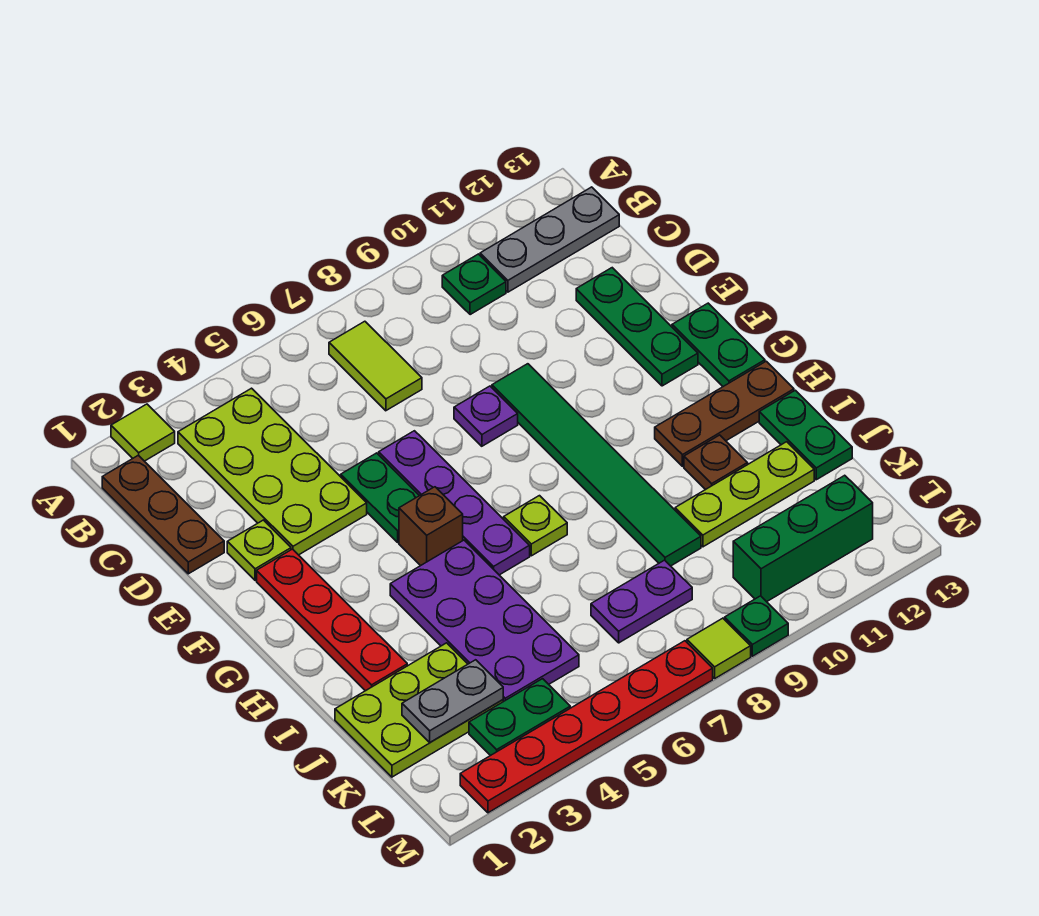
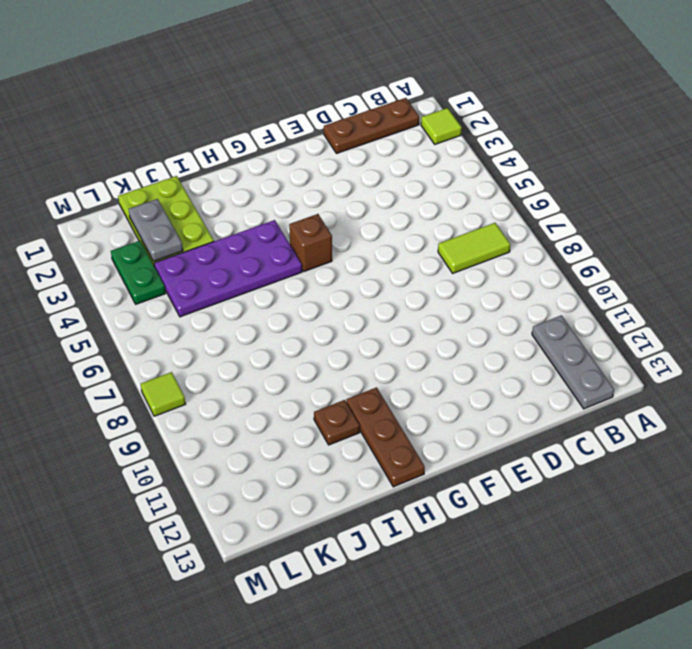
none -> lime plate B3:E4 level 1
none -> green plate B10 level 1
none -> green plate D12:F12 level 1

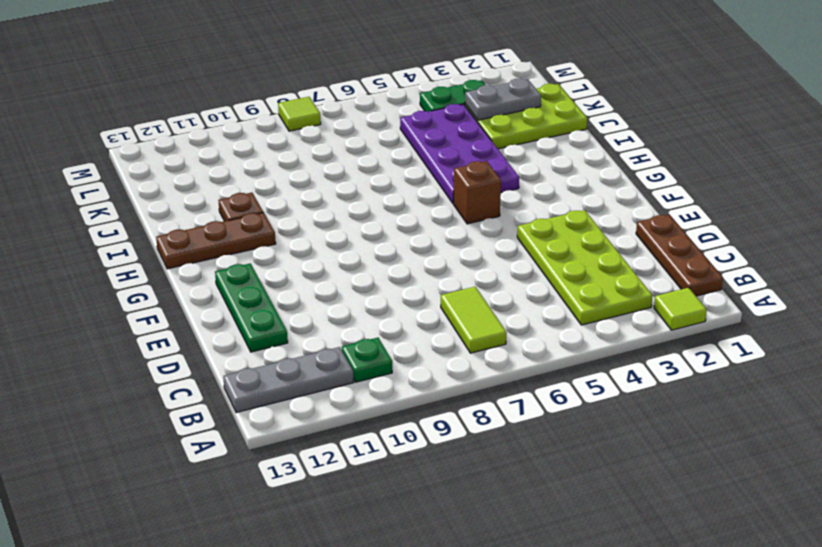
none -> lime plate E2 level 1
none -> green plate E5:F5 level 1
none -> purple plate E6:H6 level 1

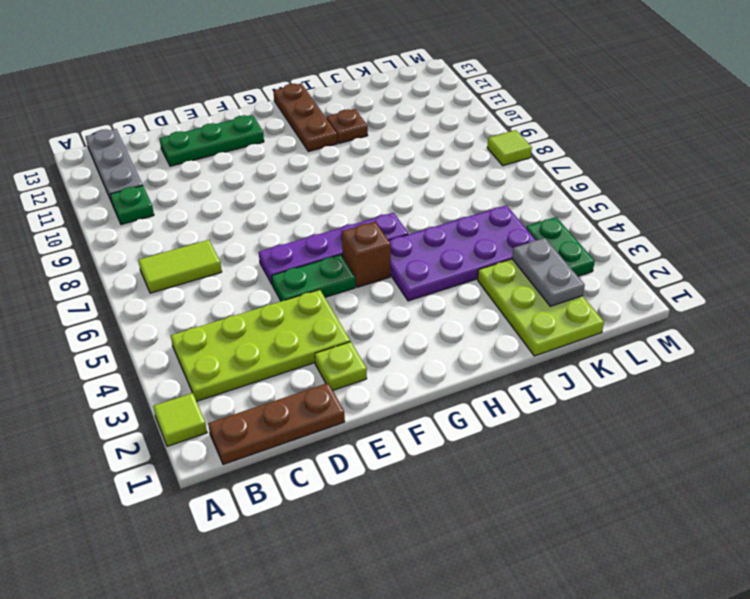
none -> purple plate E8 level 1
none -> green tile E9:J9 level 1
none -> red plate F2:I2 level 1

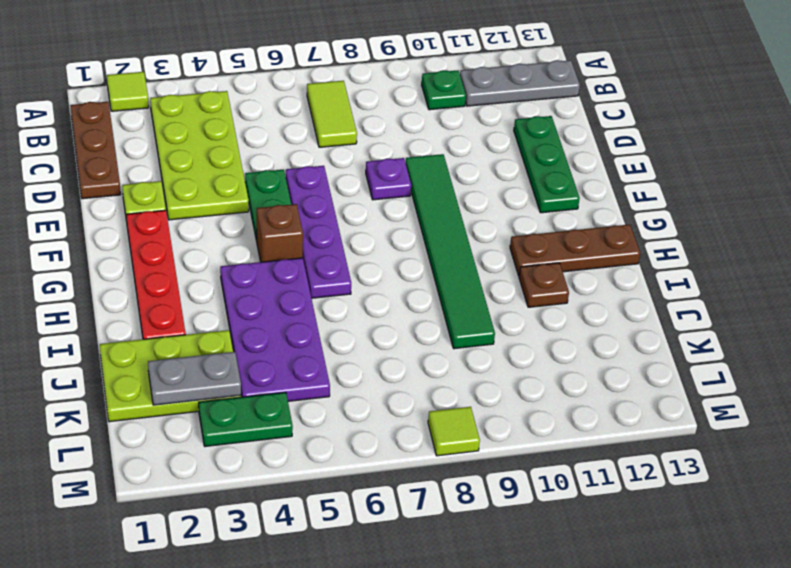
none -> green plate F13:G13 level 1
none -> lime plate H7 level 1
none -> green plate I13:J13 level 1

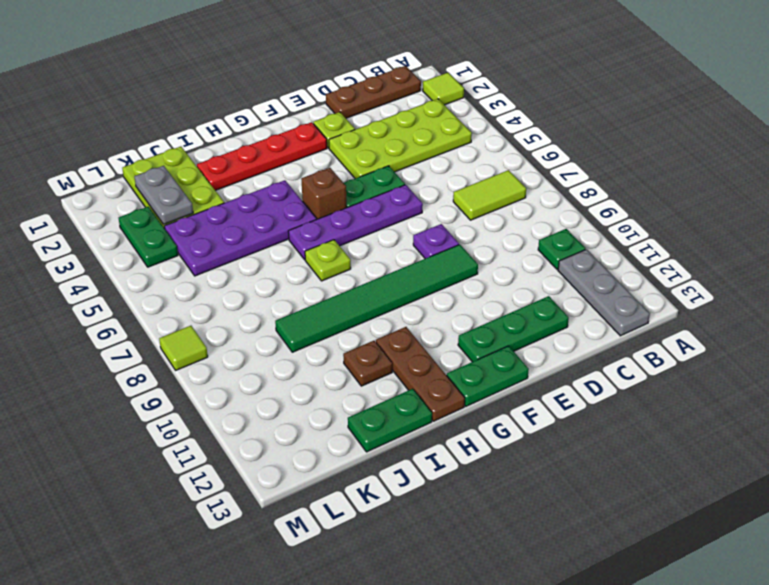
none -> lime plate J10:J12 level 1
none -> purple plate K7:K8 level 1
none -> green brick L10:L12 level 1

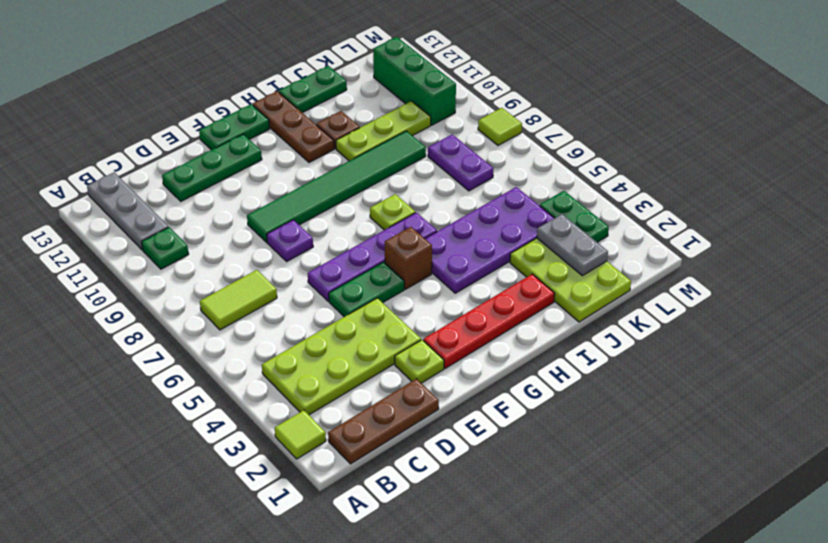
lime plate I10:K10 level 1 -> lime plate J10:J12 level 1
none -> red plate M2:M7 level 1
none -> green plate M9 level 1

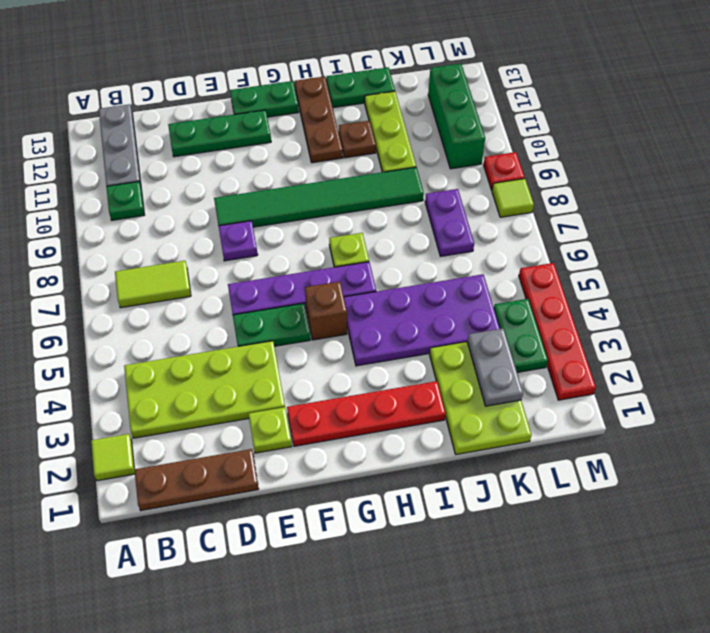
red plate M2:M5 level 1 -> red plate M2:M7 level 1
red plate M9 level 1 -> green plate M9 level 1

